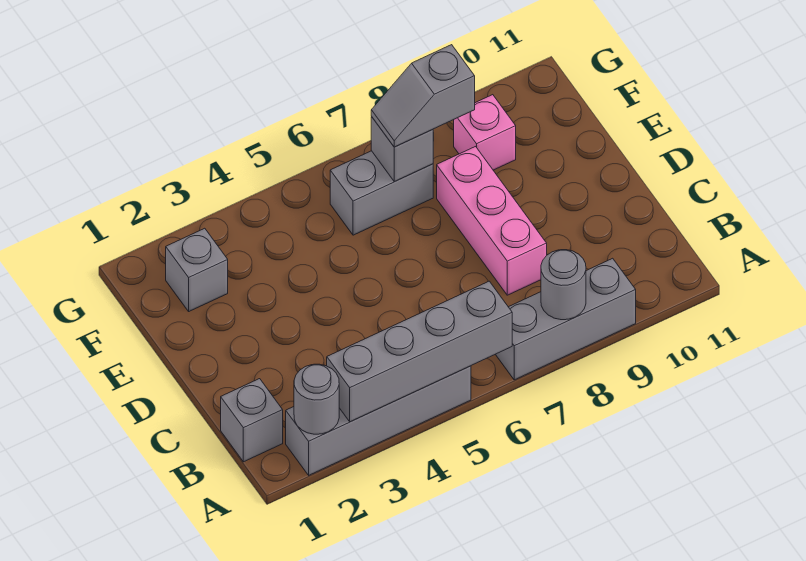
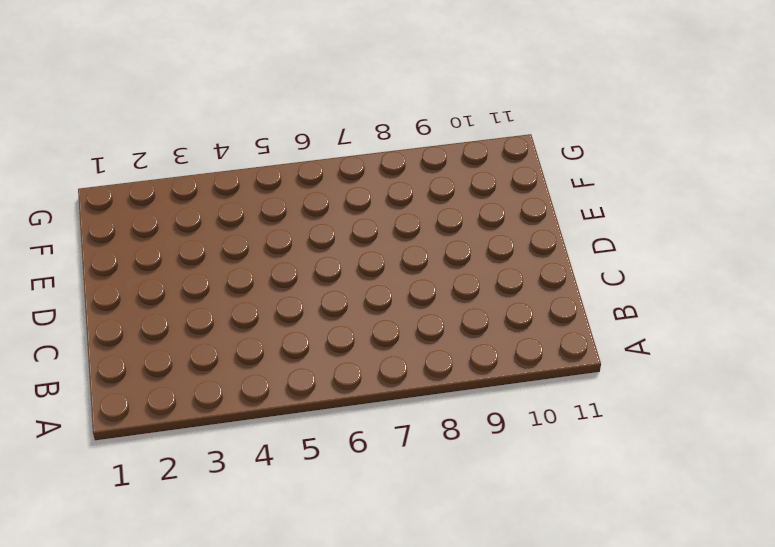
none -> grey brick A2:A5 level 1
none -> grey brick A7:A9 level 1
none -> grey brick B1 level 1

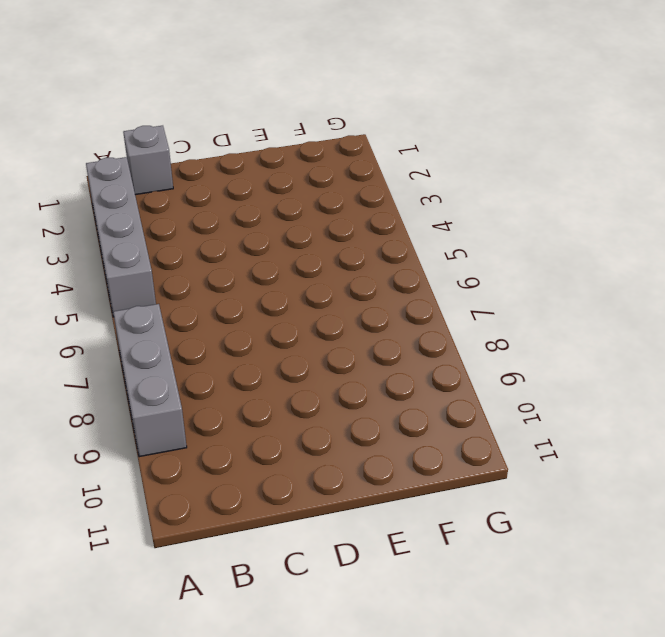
none -> pink brick C8:E8 level 1
none -> grey brick F2 level 1
none -> grey brick F6:F7 level 1

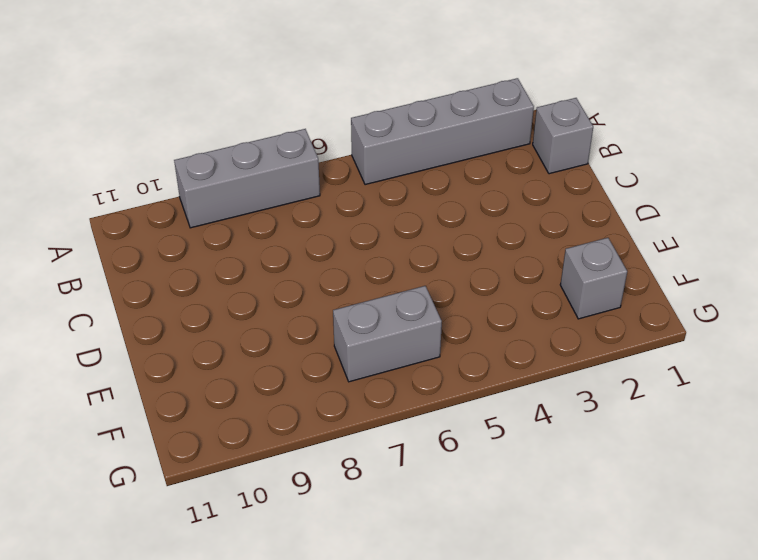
none -> pink brick C8:E8 level 1
none -> pink brick F9 level 1
none -> grey round brick A2 level 2

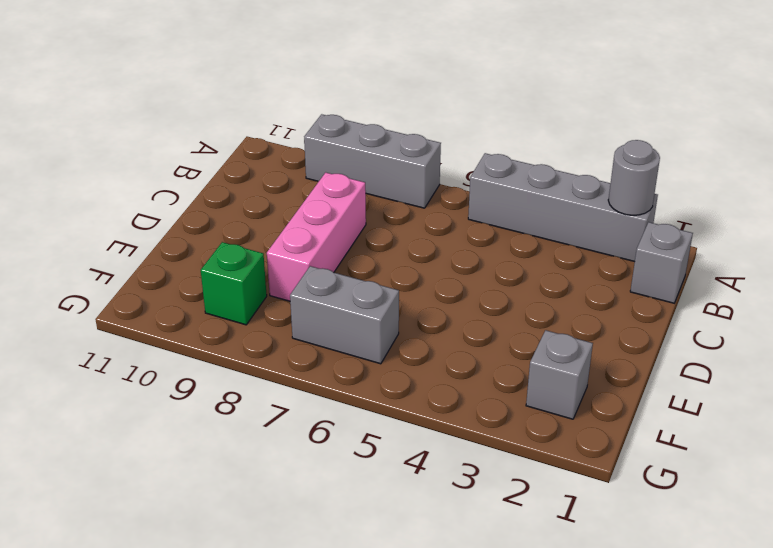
green brick F9 level 1 -> pink brick F9 level 1
none -> grey brick A3:A6 level 2
none -> grey round brick A8 level 2
none -> grey brick F7 level 2

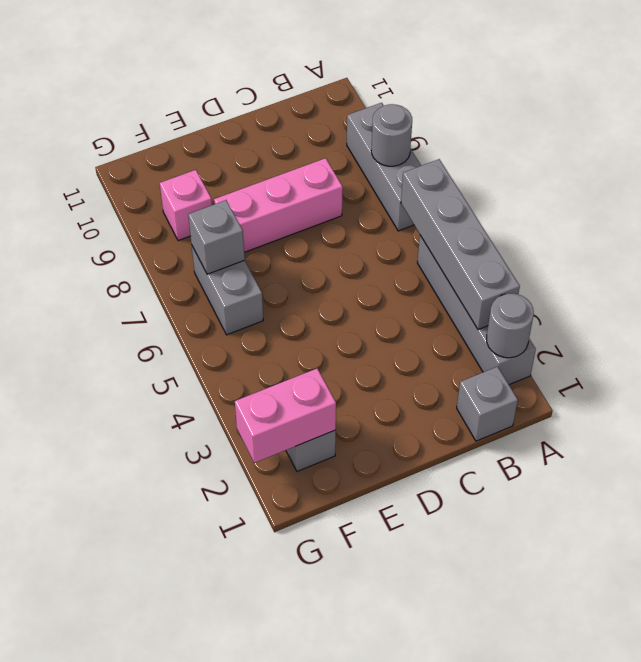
pink brick F2:G2 level 2 -> none
none -> grey slope F7:F8 level 3 top 8

